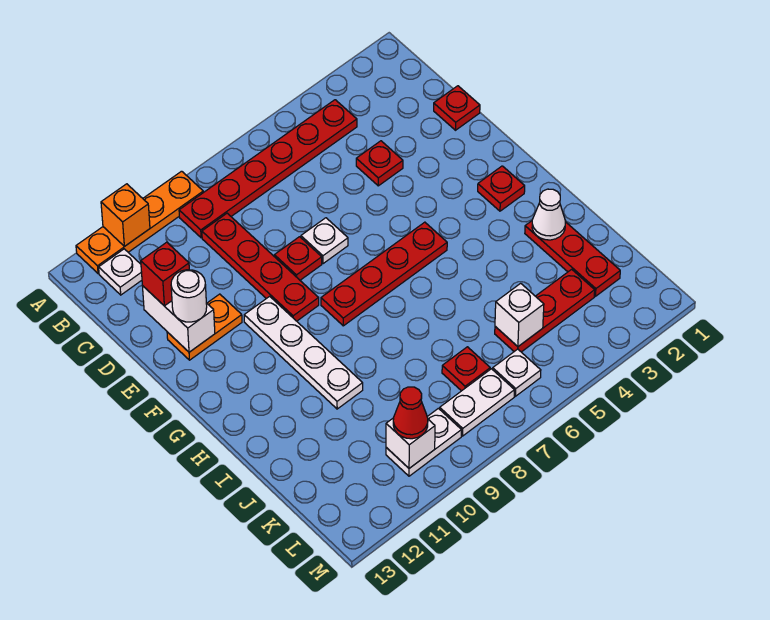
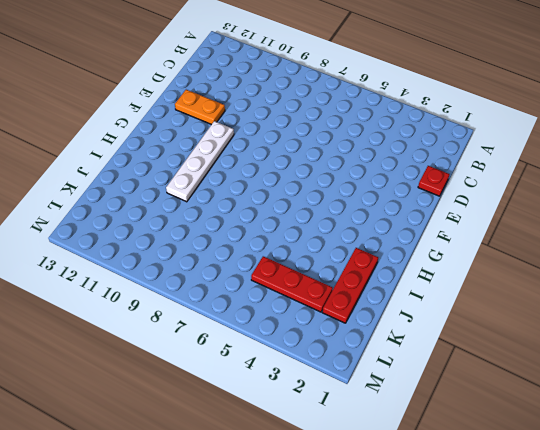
none -> orange plate A9:A12 level 1
none -> red plate B4:B9 level 1
none -> white plate B12 level 1

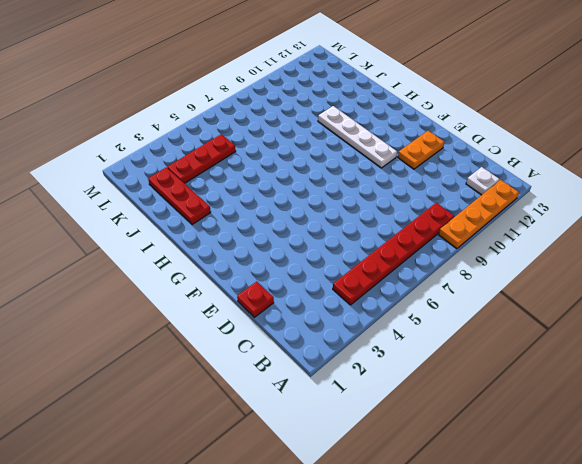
none -> red plate C9:F9 level 1
none -> red plate D4 level 1
none -> white plate E7 level 1

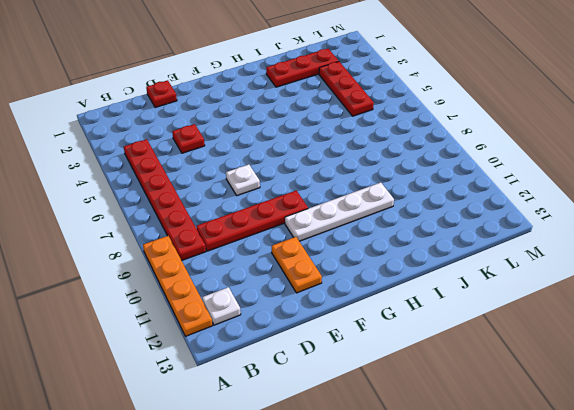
none -> red plate E8 level 1
none -> red plate G2 level 1
none -> red plate G5:G8 level 1

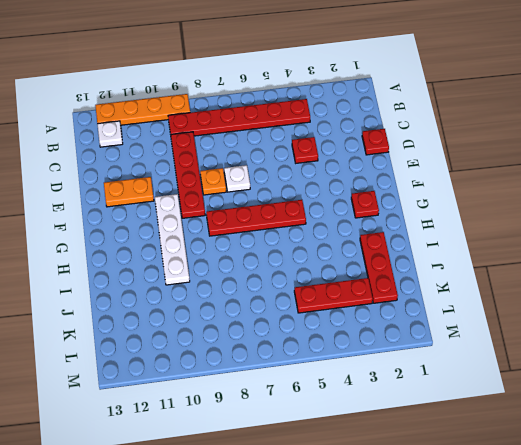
orange plate E8 level 1 -> red plate E8 level 1
none -> red plate K7 level 1
none -> white plate L6 level 1
none -> white plate L7:L8 level 1

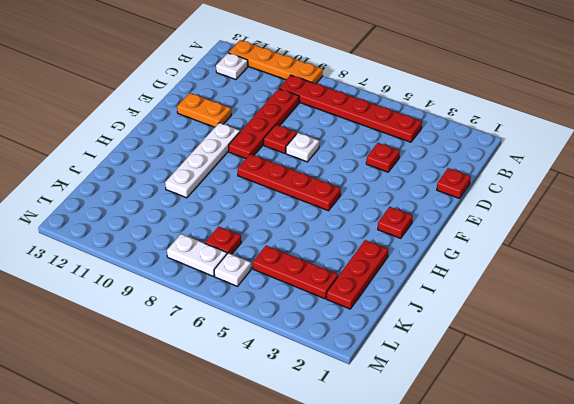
none -> white plate L9:L10 level 1
none -> orange brick A11 level 2
none -> white brick D12:E12 level 2

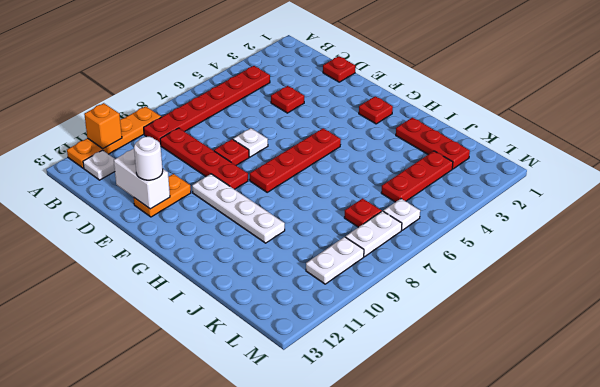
none -> white cone I2 level 2
none -> white brick K5 level 2
none -> white brick L10 level 2

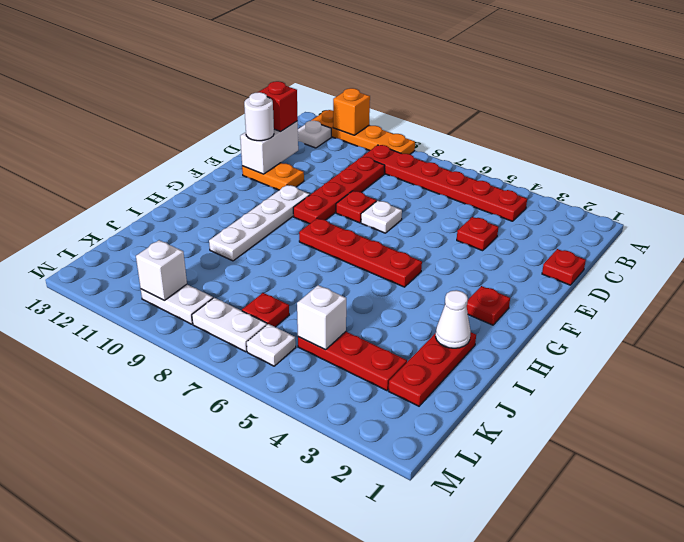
none -> red cone L10 level 3

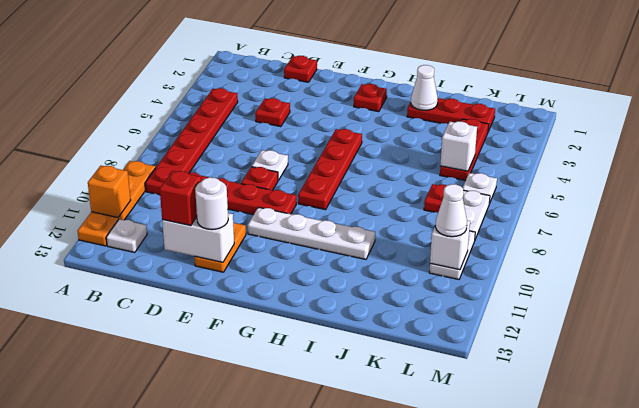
white cone L10 level 3 -> red cone L10 level 3

